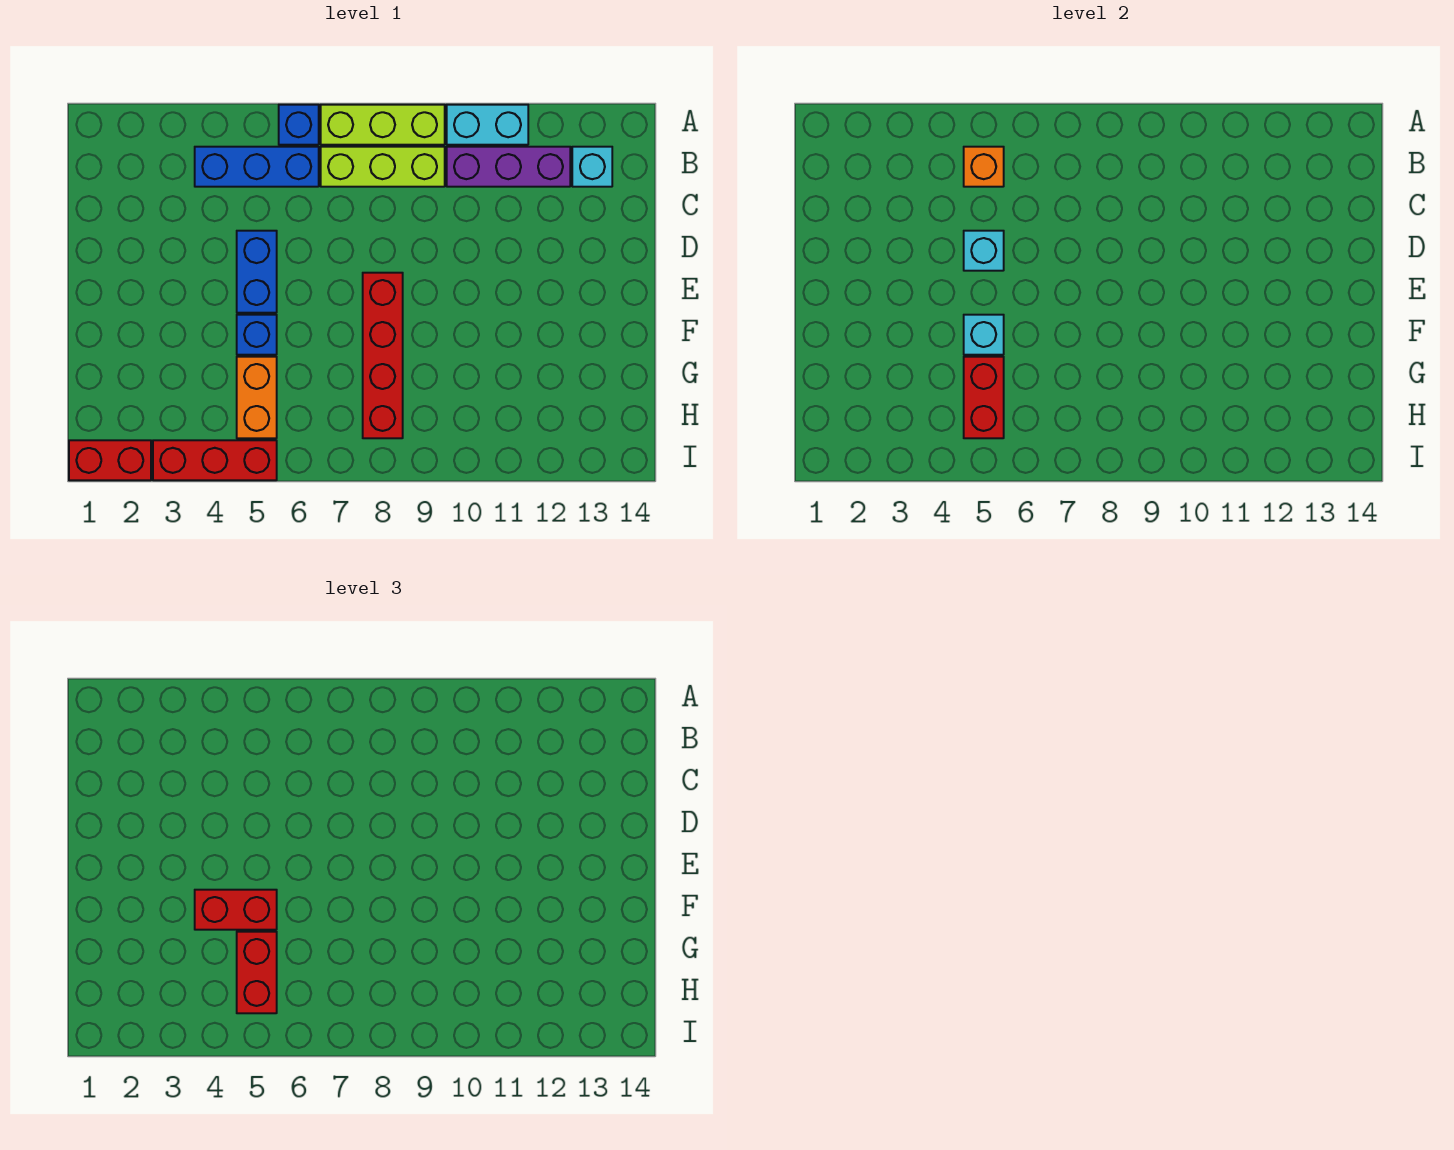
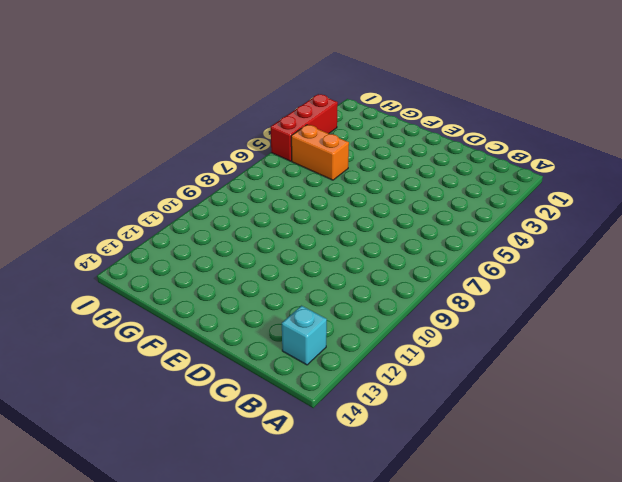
none -> blue brick A6 level 1
none -> lime brick A7:A9 level 1
none -> cyan brick A10:A11 level 1

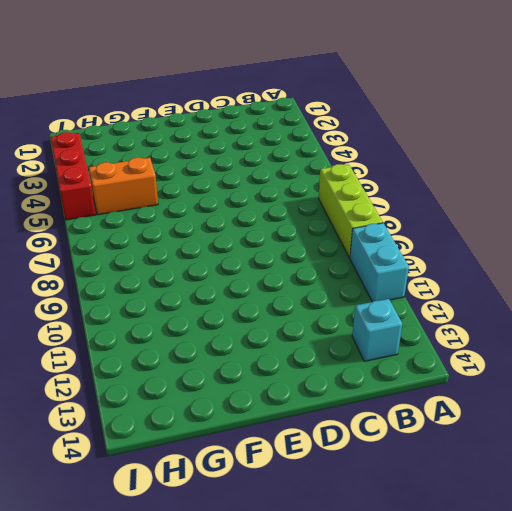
none -> blue brick A6 level 1
none -> blue brick B4:B6 level 1
none -> lime brick B7:B9 level 1

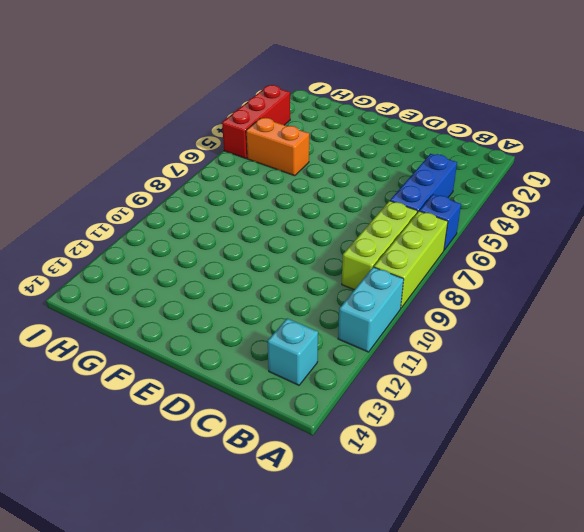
none -> purple brick B10:B12 level 1
none -> blue brick D5:E5 level 1
none -> red brick E8:H8 level 1

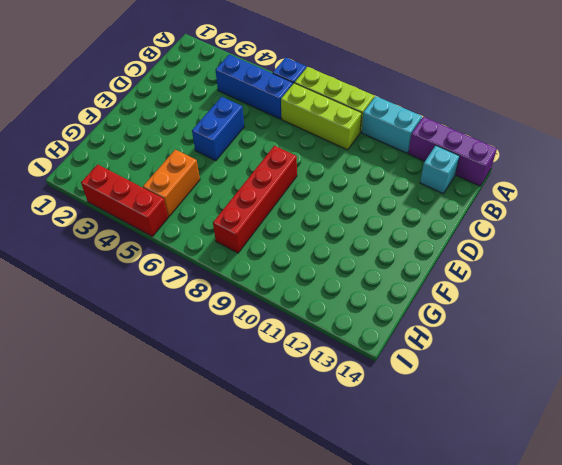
purple brick A12:A14 level 1 -> purple brick B10:B12 level 1
none -> blue brick F5 level 1
none -> red brick I1:I2 level 1
none -> orange brick B5 level 2

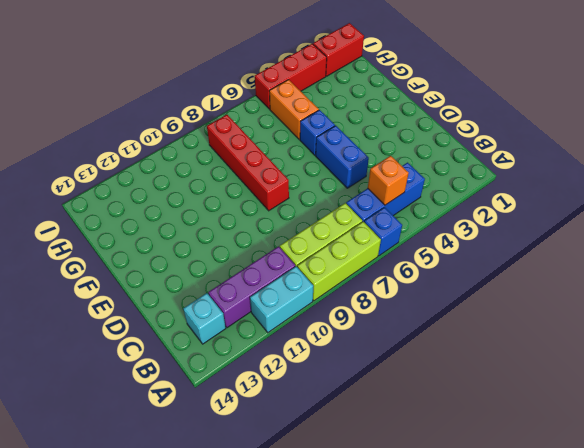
none -> cyan brick D5 level 2
none -> cyan brick F5 level 2
none -> red brick G5:H5 level 2

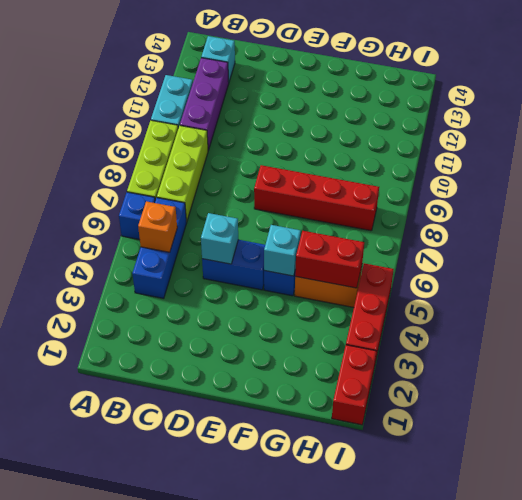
none -> red brick F4:F5 level 3
none -> red brick G5:H5 level 3

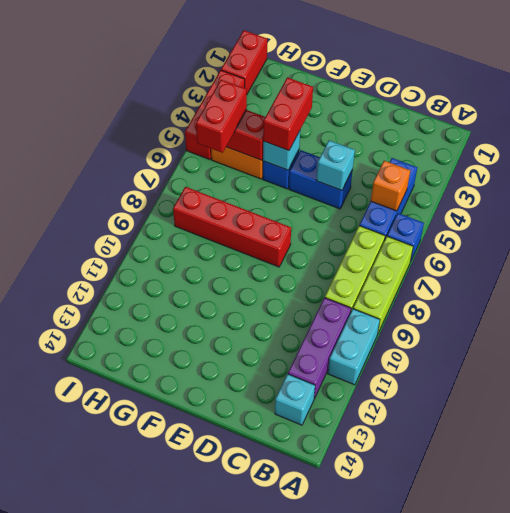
red brick H5:H6 level 3 -> red brick G5:H5 level 3

